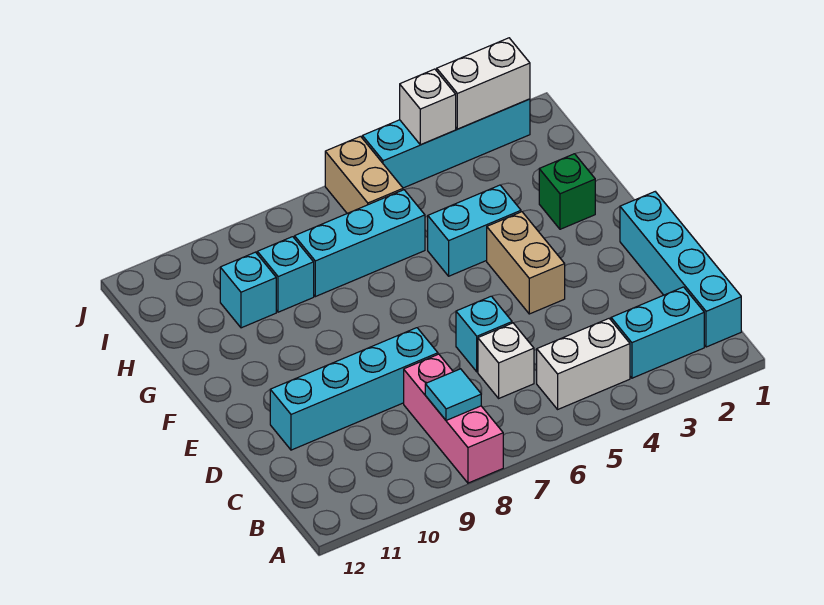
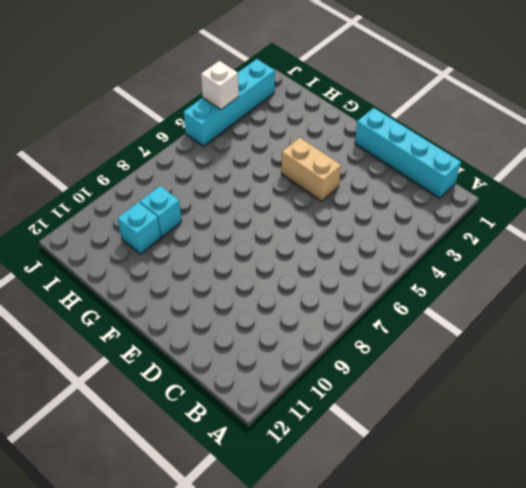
none -> pink brick A8:C8 level 1
none -> cyan brick B2:B3 level 1
none -> white brick B4:B5 level 1

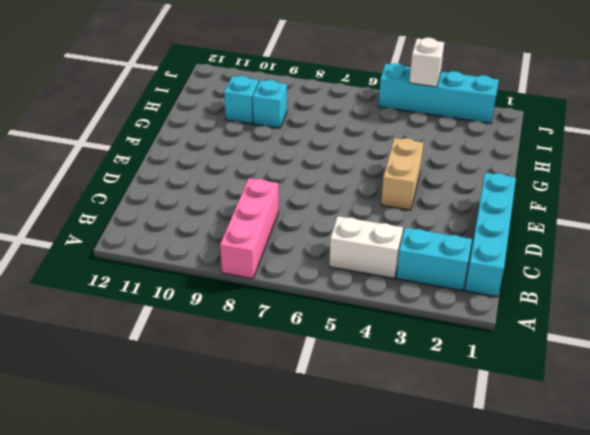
none -> white brick C6 level 1
none -> cyan brick D6 level 1
none -> cyan brick D8:D11 level 1

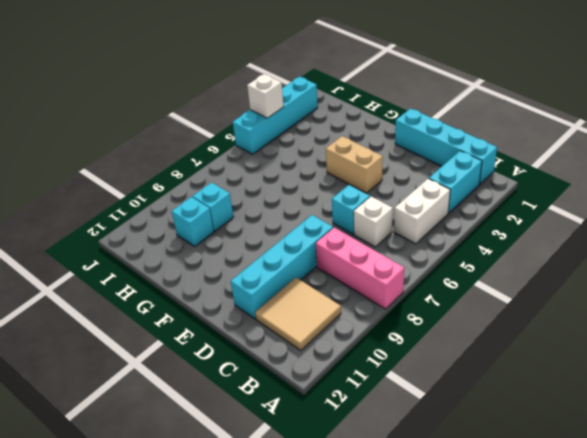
tan tile B10:C11 level 1 -> none
none -> green brick G2 level 1
none -> cyan brick G4:G5 level 1
none -> cyan brick H6:H8 level 1

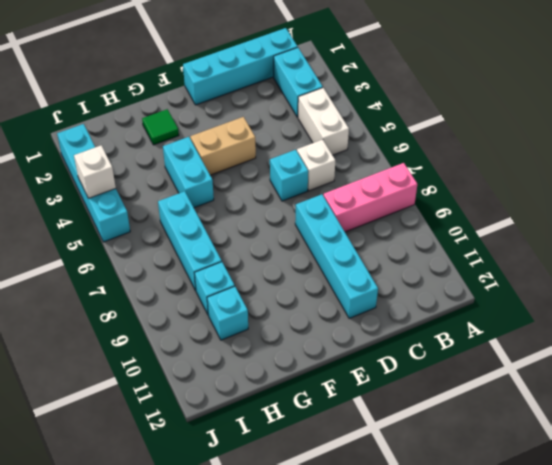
green tile G2 level 1 -> green brick G2 level 1
none -> tan brick I6:J6 level 1
none -> cyan tile B8 level 2
none -> white brick J2:J3 level 2

